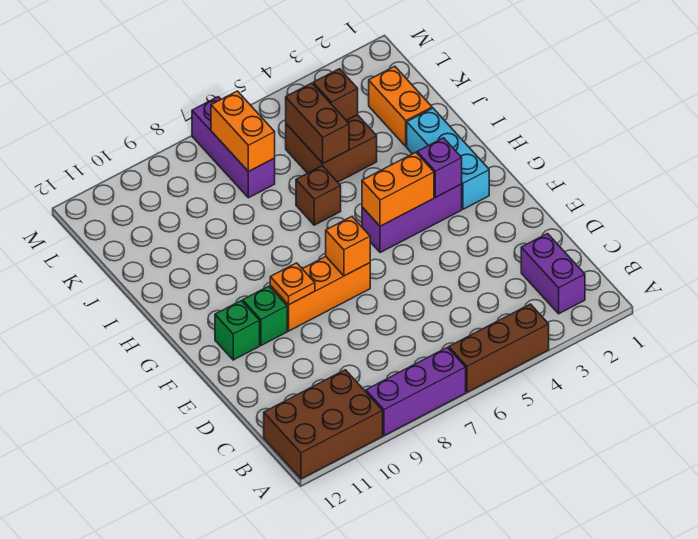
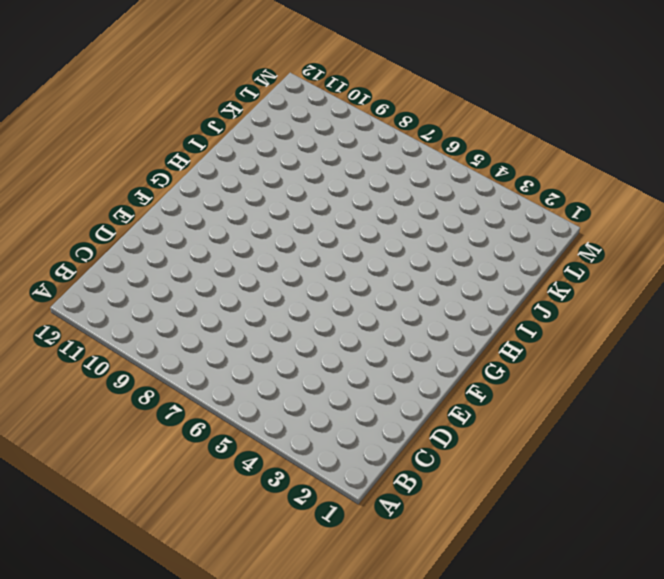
none -> brown brick A4:A6 level 1
none -> purple brick A7:A9 level 1
none -> brown brick A10:B12 level 1

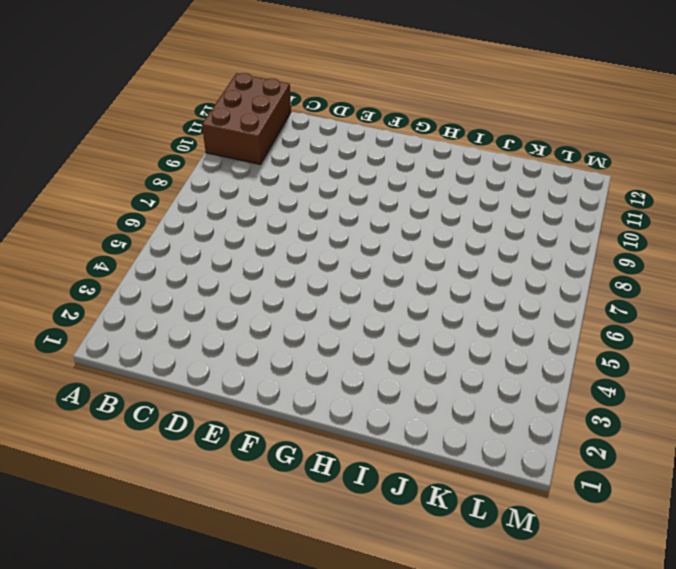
none -> brown brick A4:A6 level 1
none -> purple brick A7:A9 level 1
none -> purple brick B2:C2 level 1

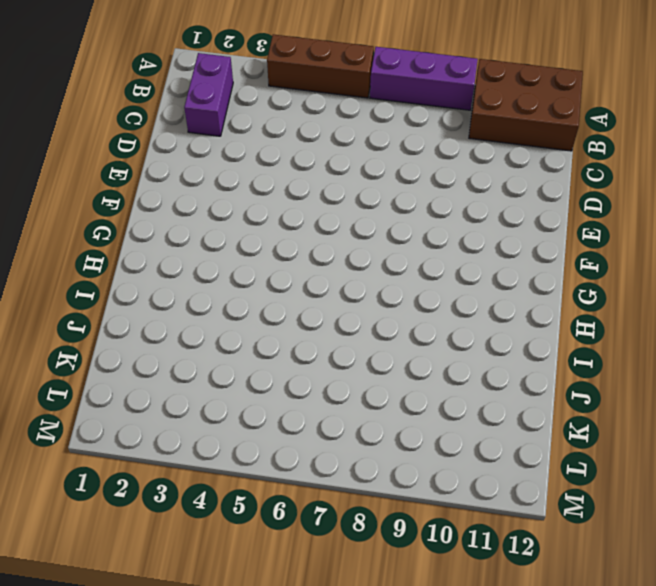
none -> orange brick F7:F9 level 1
none -> green brick F10 level 1
none -> green brick F11 level 1

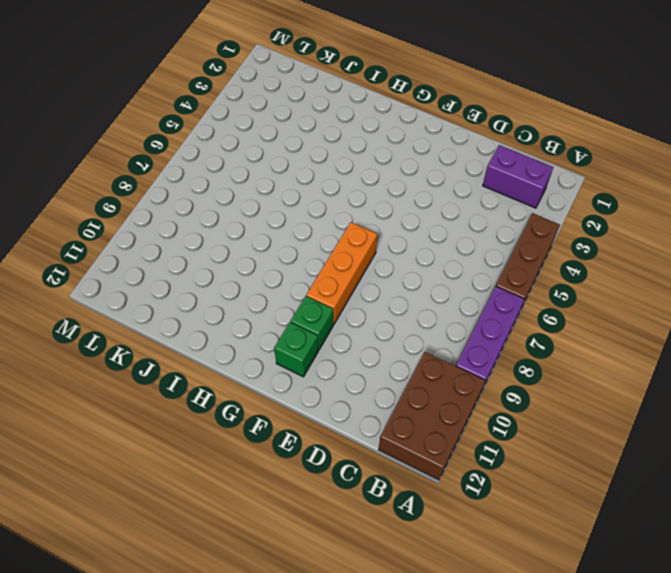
none -> cyan brick G2:I2 level 1
none -> purple brick G3:G5 level 1
none -> brown brick I6 level 1

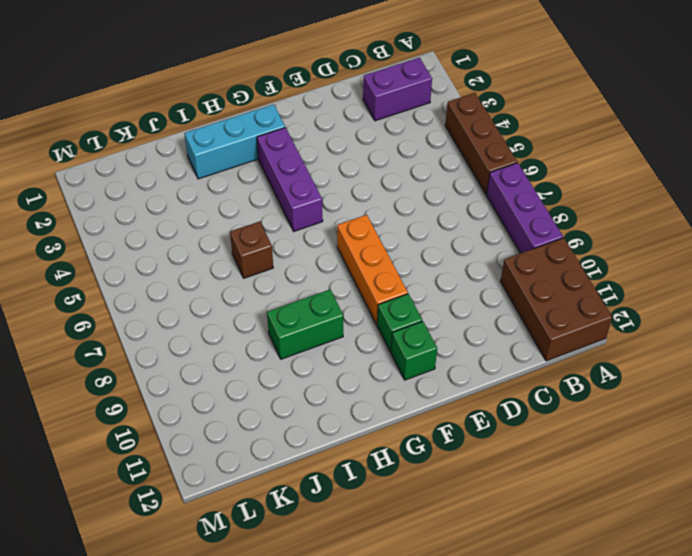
green brick H9:I9 level 1 -> none
none -> orange brick J2:K2 level 1
none -> brown brick J4:K5 level 1
none -> purple brick K7:M7 level 1

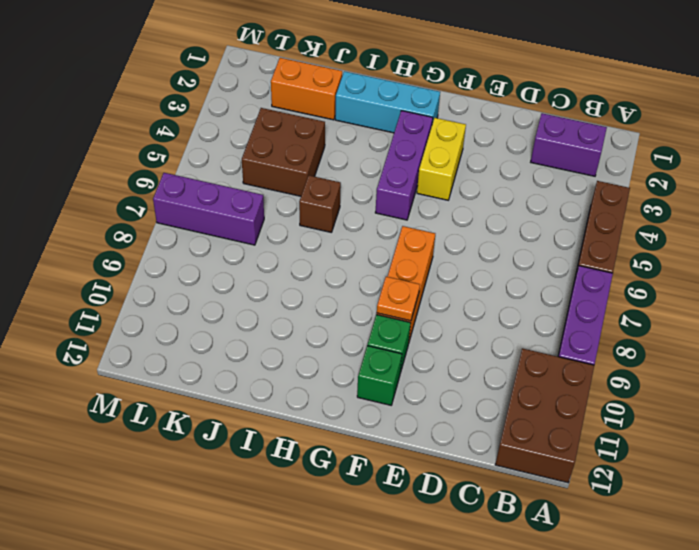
yellow brick F3:F4 level 1 -> none
none -> orange brick F7 level 2
none -> purple brick G3 level 2
none -> orange brick G4:G5 level 2

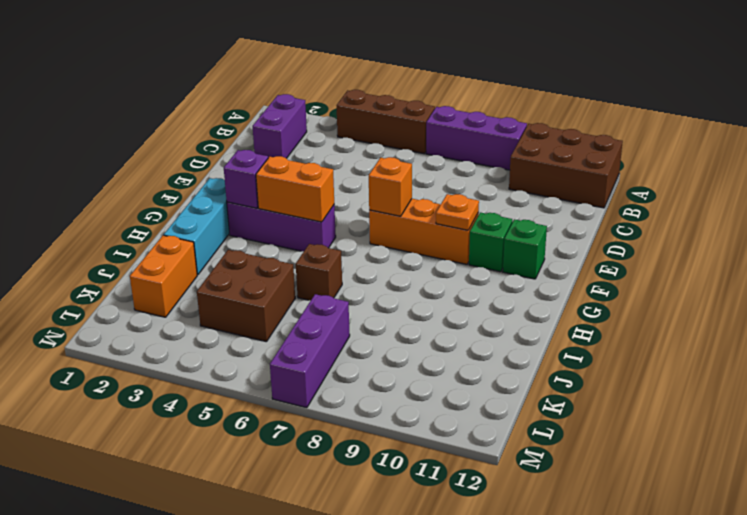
none -> brown brick J5:K5 level 2
none -> brown brick K4 level 2
none -> orange brick K7:L7 level 2

